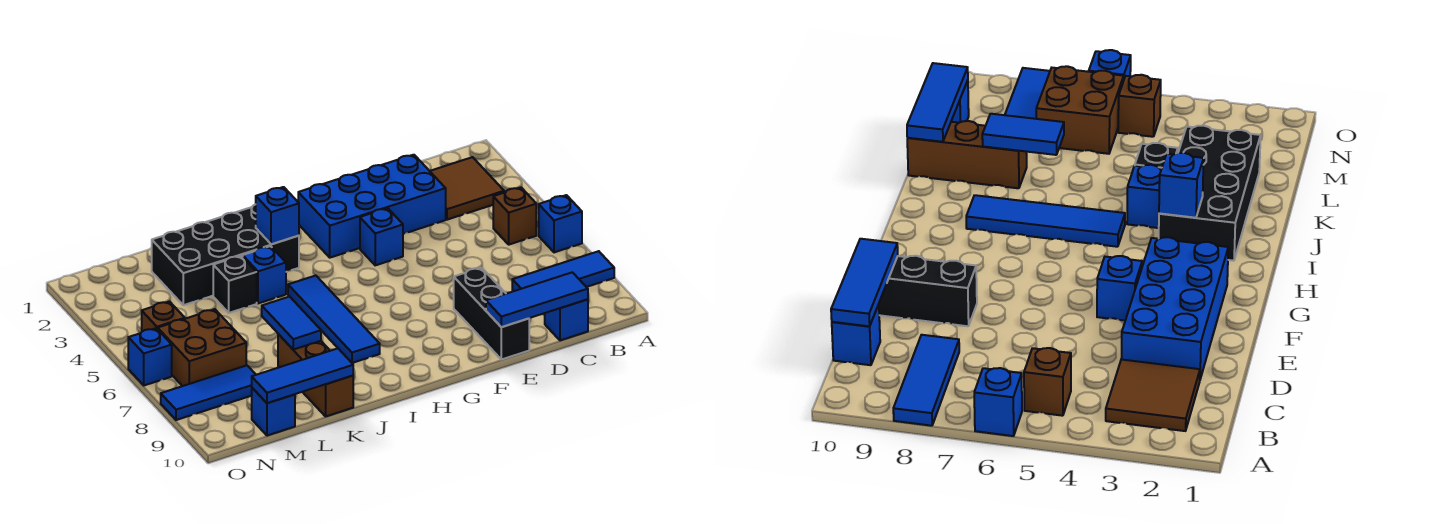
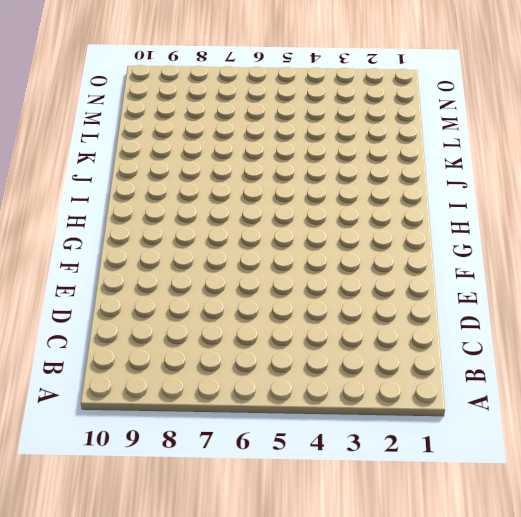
none -> blue brick A6 level 1
none -> blue tile A8:C8 level 1
none -> brown tile B2:C3 level 1

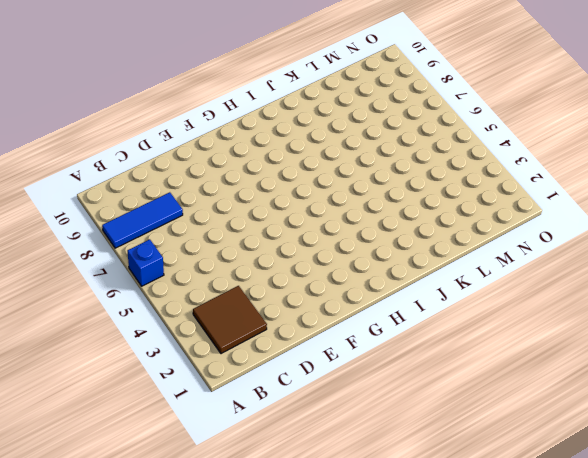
none -> brown brick B5 level 1
none -> blue brick C10 level 1
none -> blue brick D2:G3 level 1

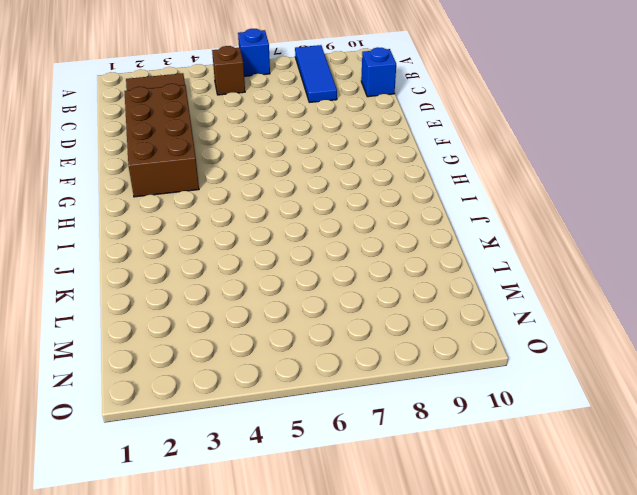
brown brick D2:G3 level 1 -> blue brick D2:G3 level 1
none -> black brick E8:E10 level 1
none -> blue brick F4 level 1
none -> black brick I2:L3 level 1

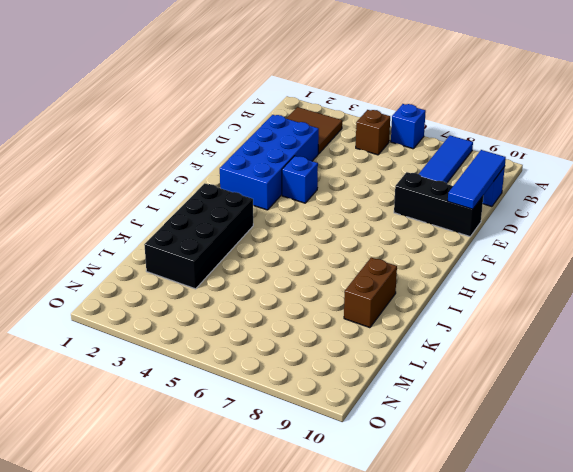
brown brick J9:K9 level 1 -> brown brick K8:K10 level 1
none -> blue tile I5:I8 level 1
none -> blue brick J4 level 1
none -> black brick K4 level 1

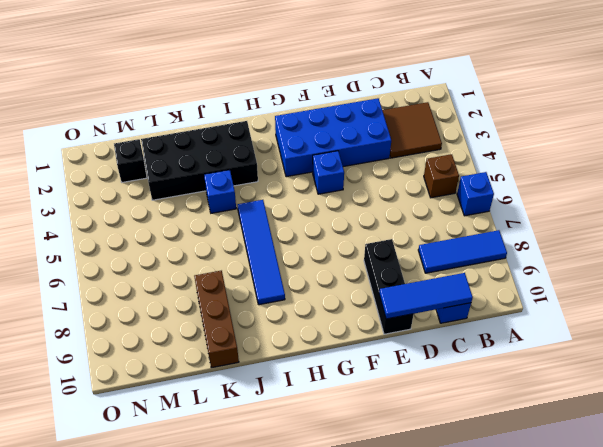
black brick M2 level 1 -> black brick K4 level 1
none -> brown brick M6:N7 level 1
none -> blue tile M8:O8 level 1
none -> blue brick M10 level 1

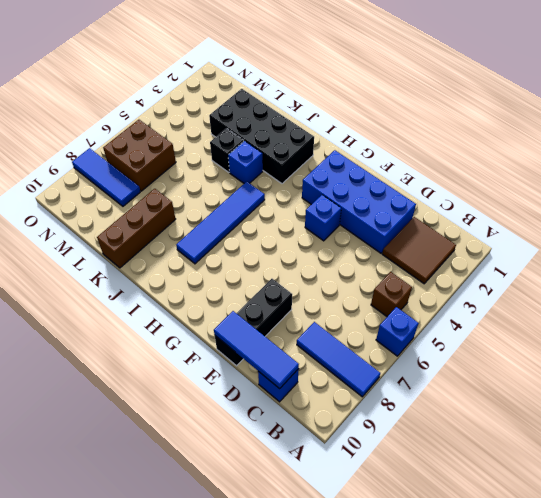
none -> blue brick M10 level 1
none -> brown brick N5 level 1
none -> blue brick O6 level 1

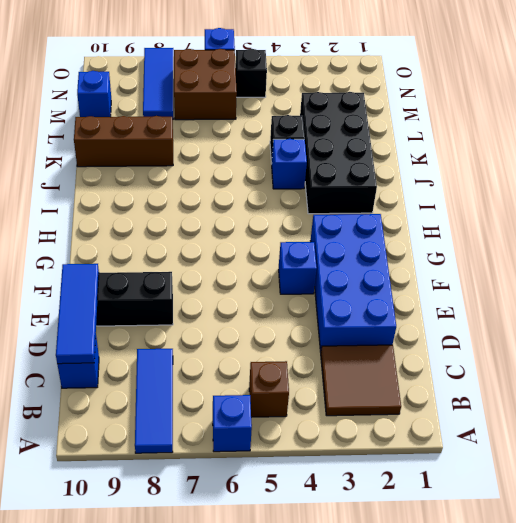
black brick N5 level 1 -> brown brick N5 level 1
none -> blue tile I5:I8 level 1
none -> blue brick I3 level 2
none -> blue tile K7:K8 level 2

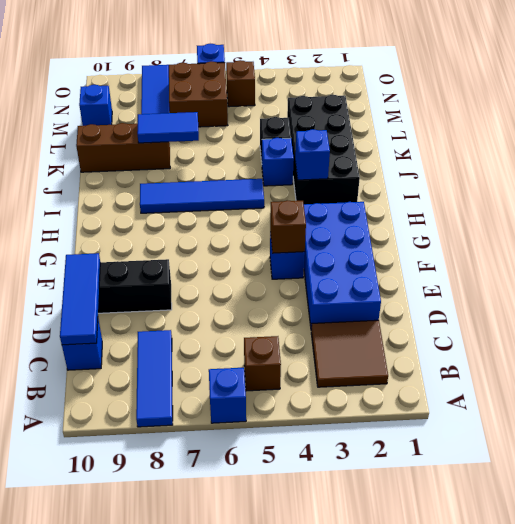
brown brick F4 level 2 -> none
none -> blue tile K10:M10 level 2

